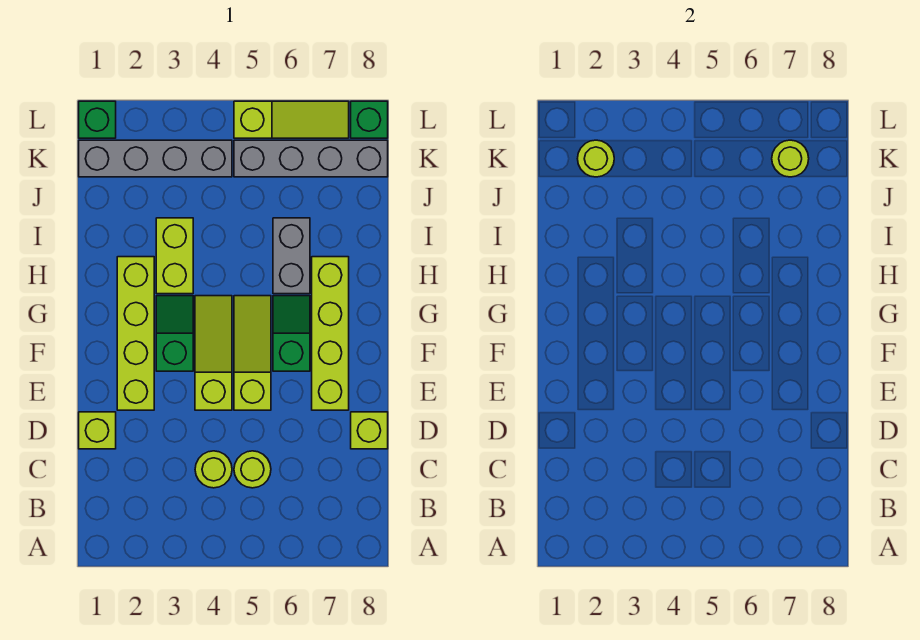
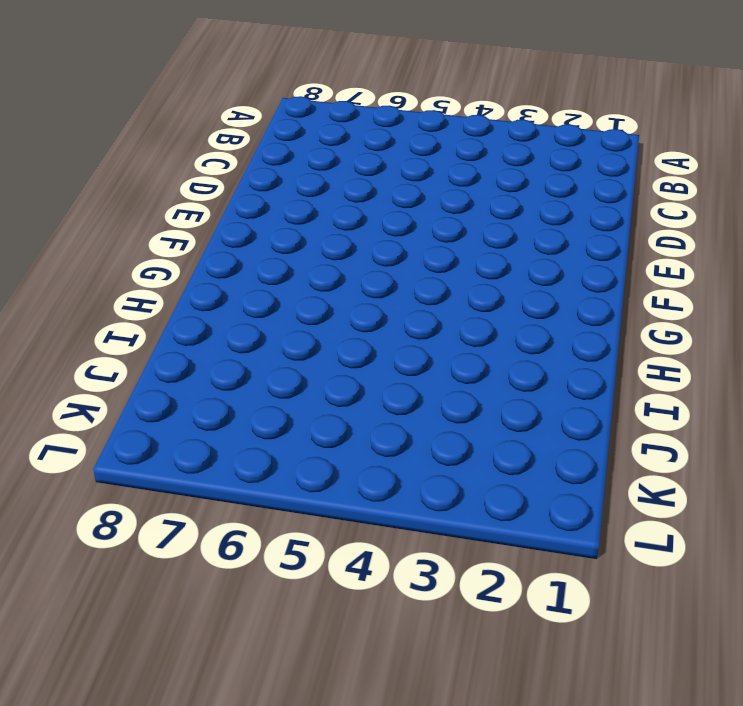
none -> lime round brick C4 level 1
none -> lime round brick C5 level 1
none -> lime brick D1 level 1

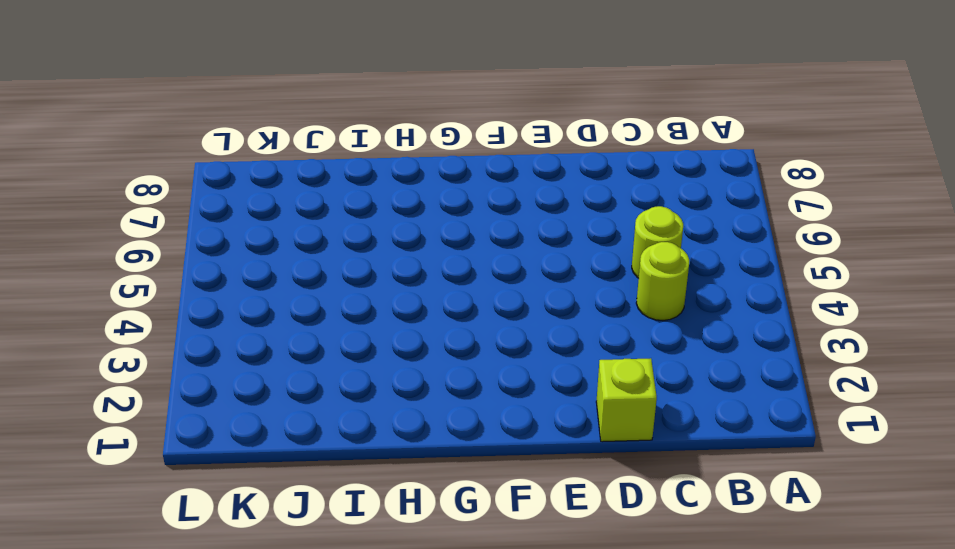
none -> lime brick D8 level 1
none -> lime brick E2:H2 level 1
none -> lime slope E4:G4 level 1 top E

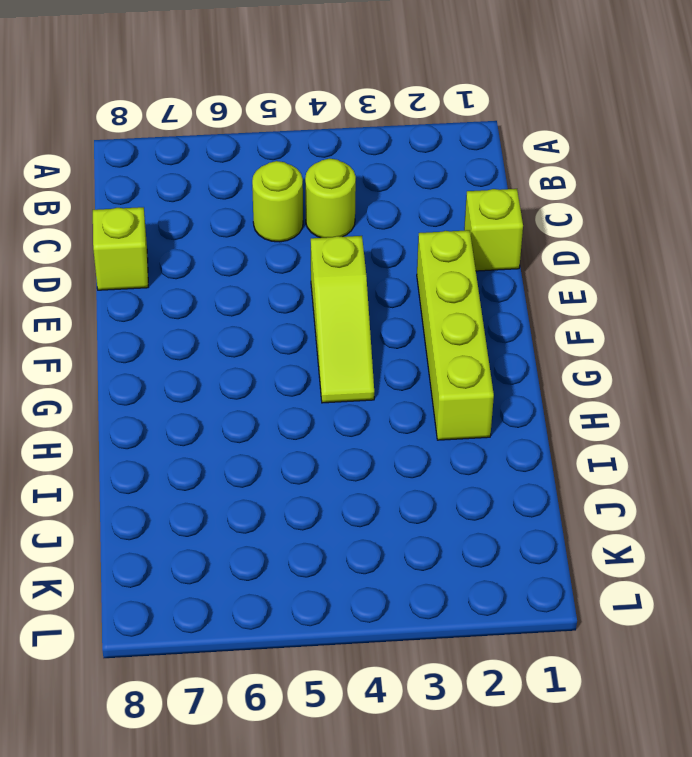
none -> lime slope E5:G5 level 1 top E
none -> lime brick E7:H7 level 1
none -> green slope F3:G3 level 1 top F

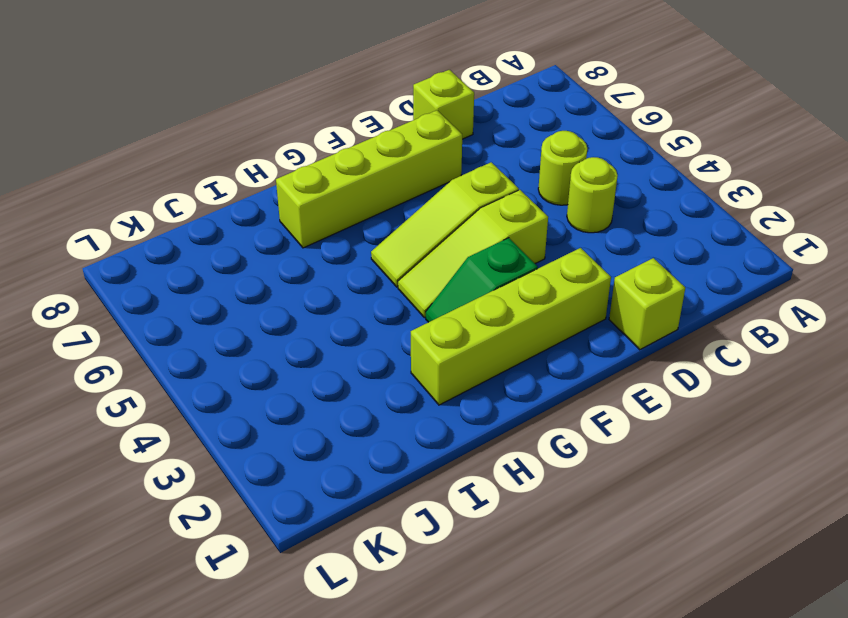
none -> green slope F6:G6 level 1 top F
none -> lime brick H3:I3 level 1
none -> grey brick H6:I6 level 1

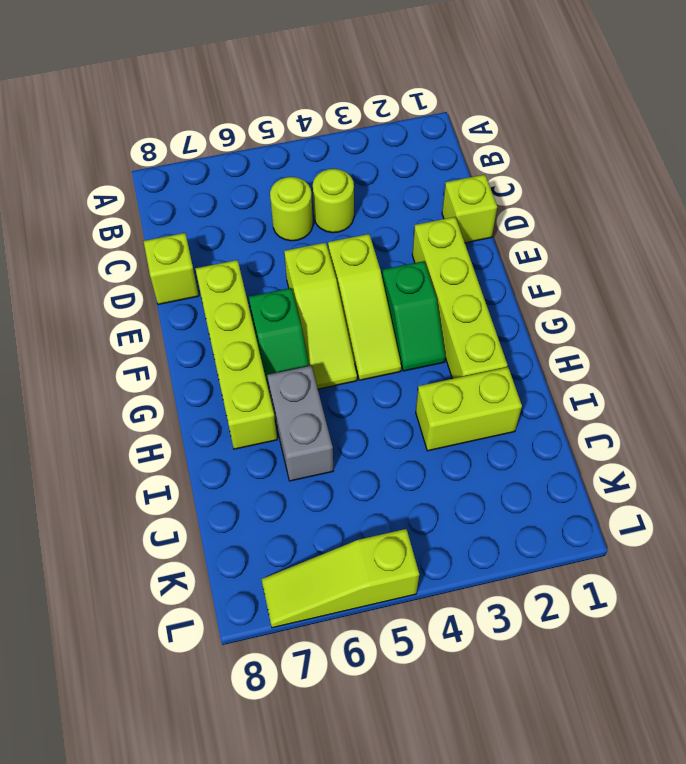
lime brick I2:I3 level 1 -> lime brick H3:I3 level 1
none -> grey brick K1:K4 level 1
none -> grey brick K5:K8 level 1
none -> green brick L1 level 1

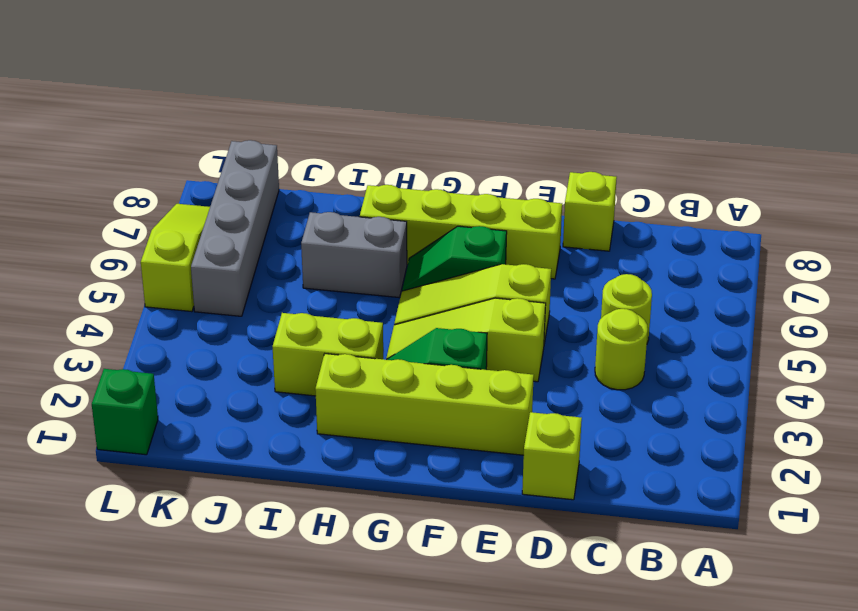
none -> grey brick K1:K4 level 1
none -> green brick L8 level 1
none -> lime round brick K2 level 2

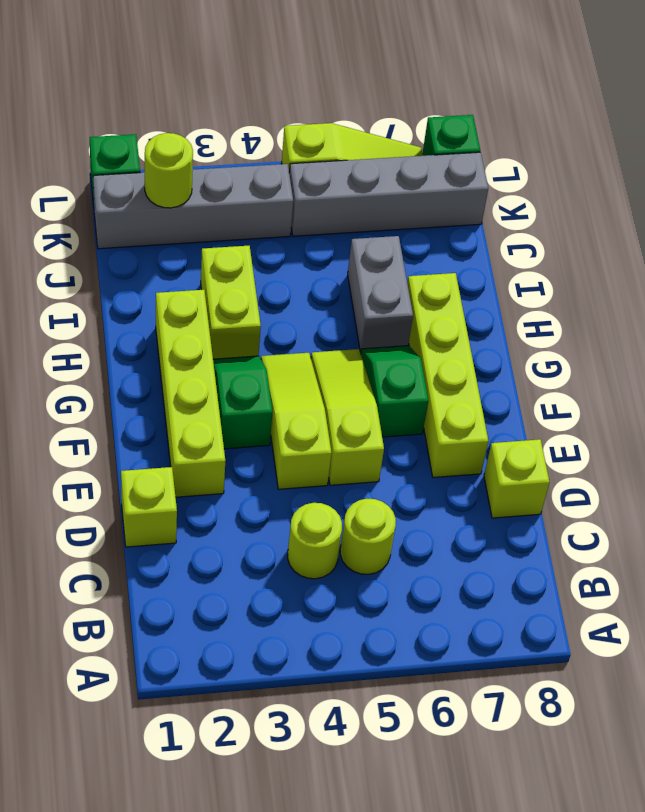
none -> lime round brick K7 level 2

